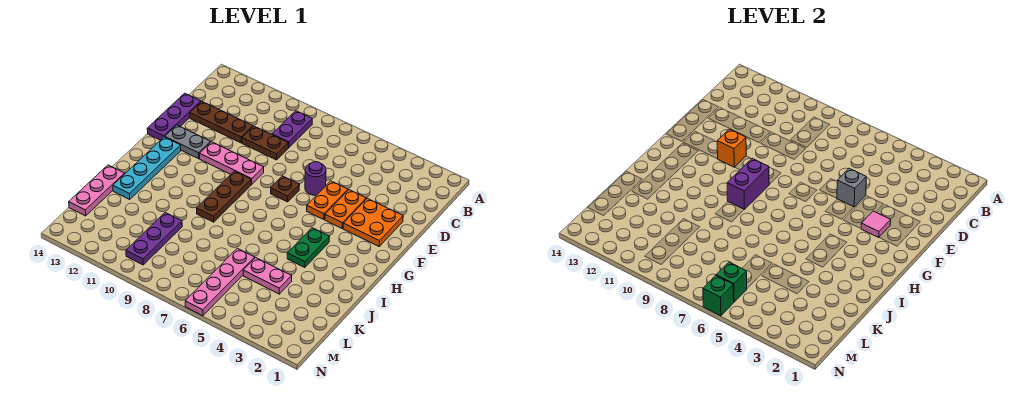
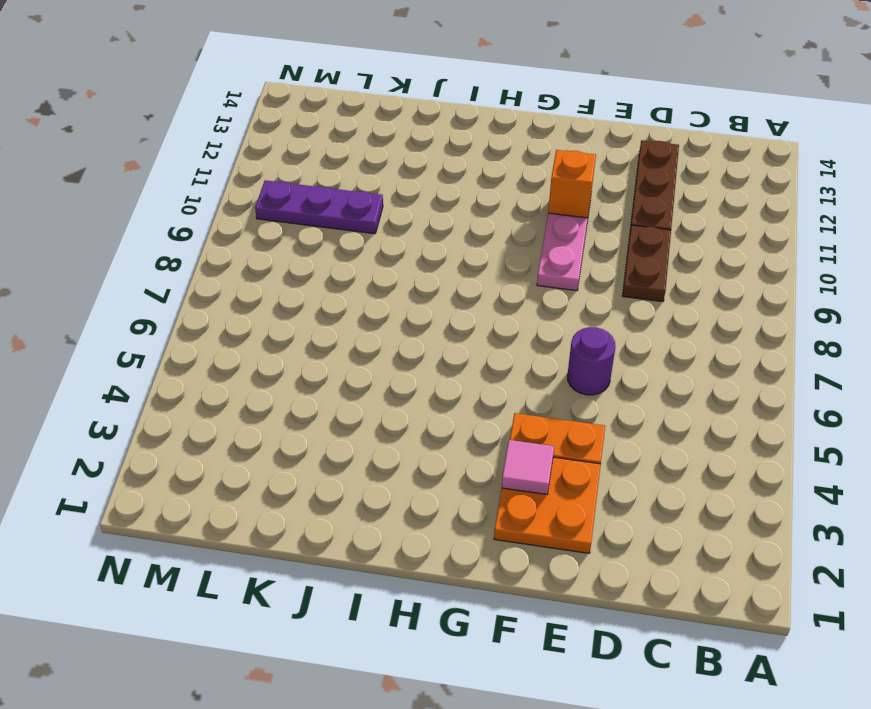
none -> purple plate B9:C9 level 1
none -> purple plate D14:F14 level 1
none -> orange plate E5:F5 level 1

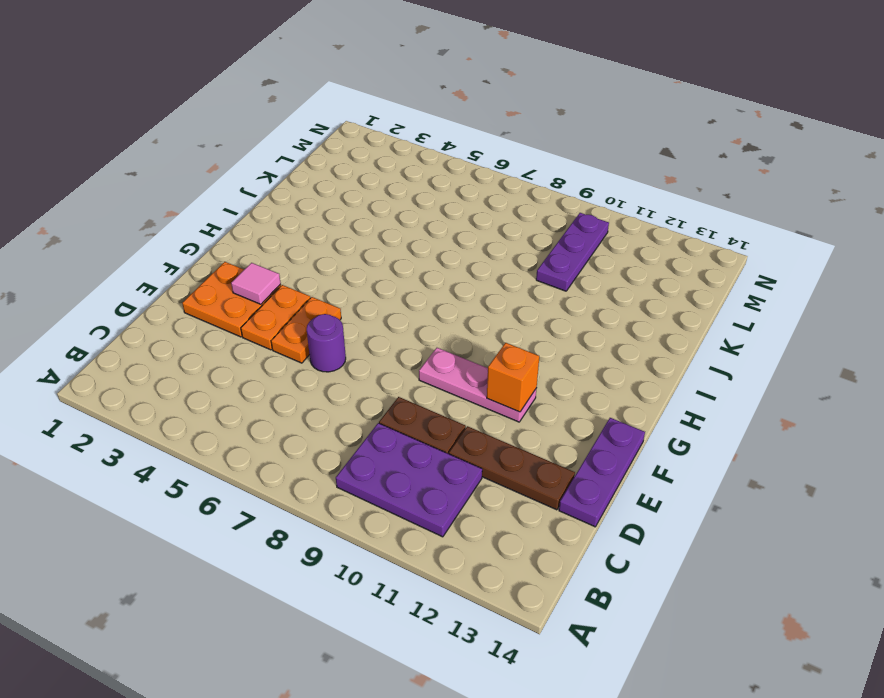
purple plate B9:C11 level 1 -> purple plate B9:C9 level 1
none -> brown plate F7 level 1
none -> grey plate F12:F13 level 1
none -> brown plate G9:I9 level 1

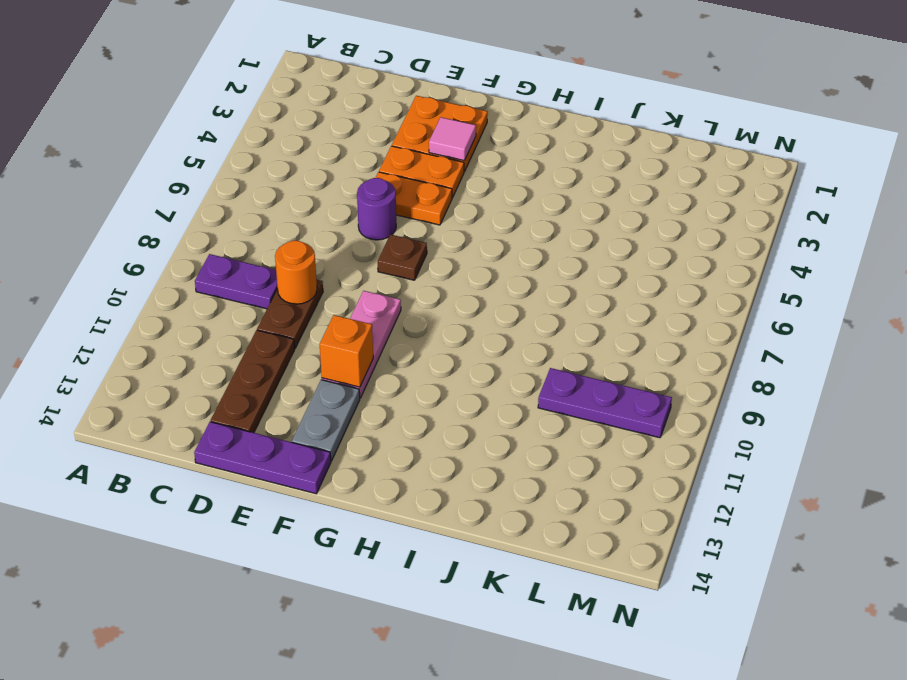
orange round brick D9 level 2 -> none
none -> brown plate G9:I9 level 1
none -> cyan plate G13:J13 level 1
none -> green plate H4:I4 level 1

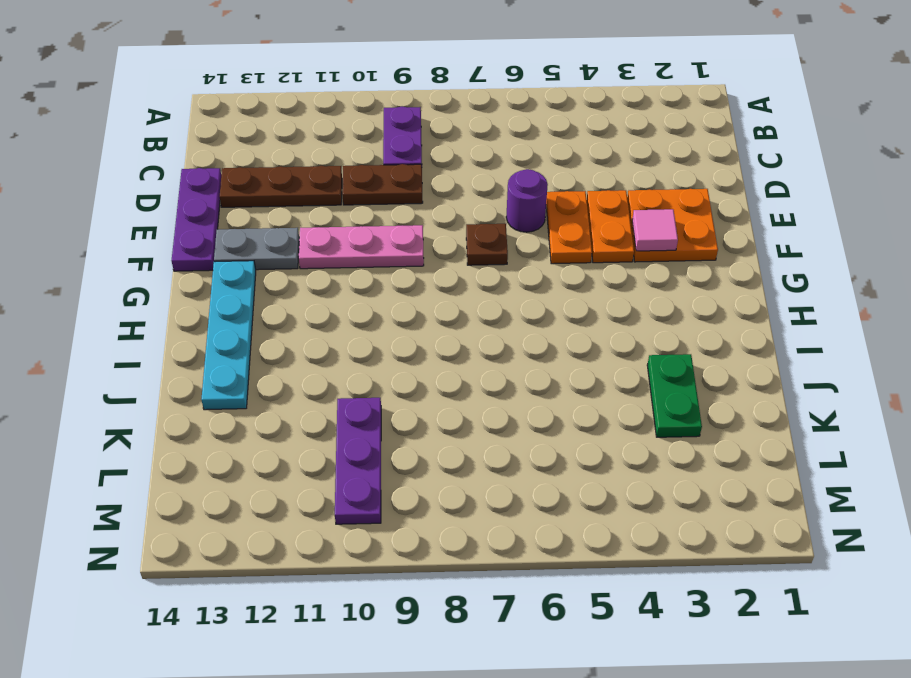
green plate J3:K3 level 1 -> green plate H4:I4 level 1
none -> brown plate G9:I9 level 1
none -> pink plate J14:L14 level 1
none -> pink plate K4:K5 level 1

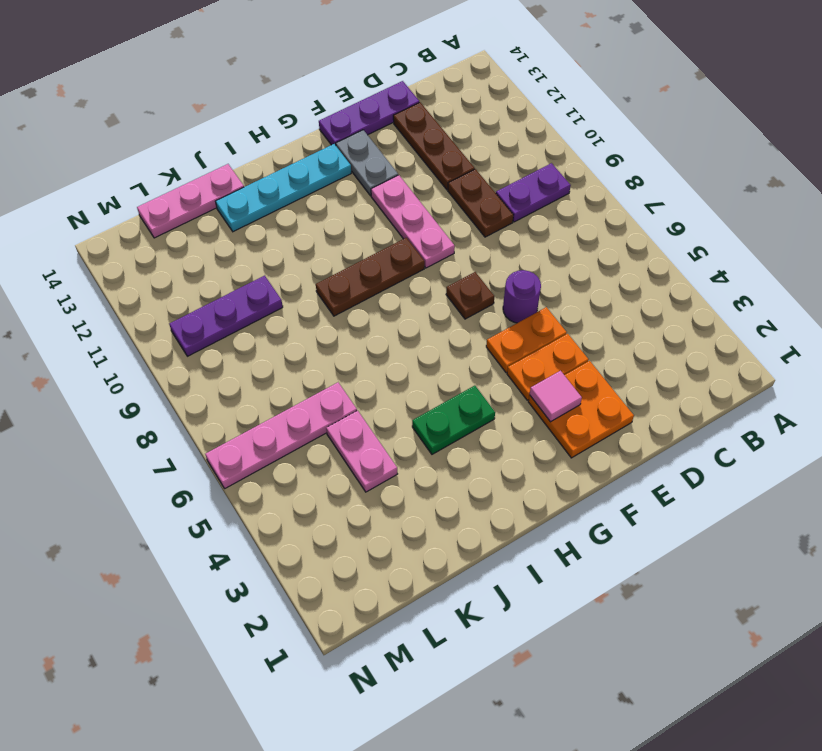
none -> grey brick E5 level 2
none -> orange brick F11 level 2
none -> purple brick G9:H9 level 2

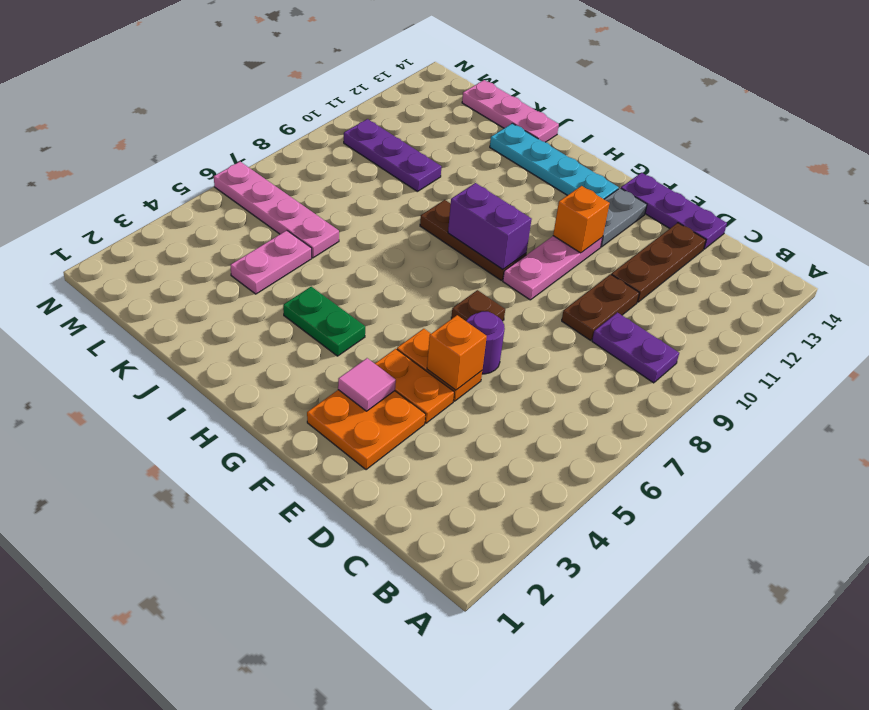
orange brick E5 level 2 -> grey brick E5 level 2
none -> green brick M6 level 2
none -> green brick N6 level 2

